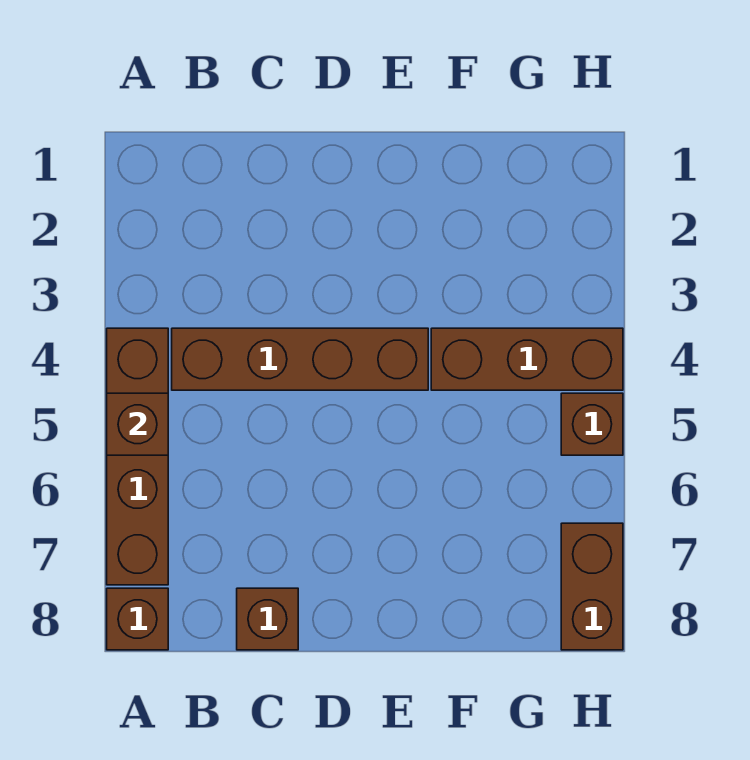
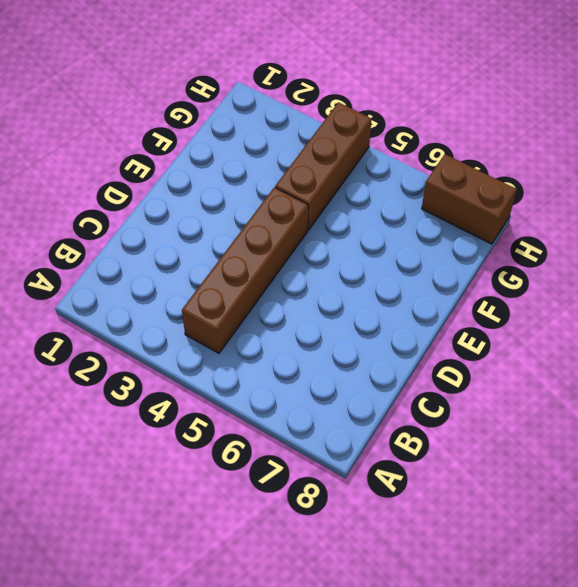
none -> brown brick A4:A7 level 1
none -> brown brick A8 level 1

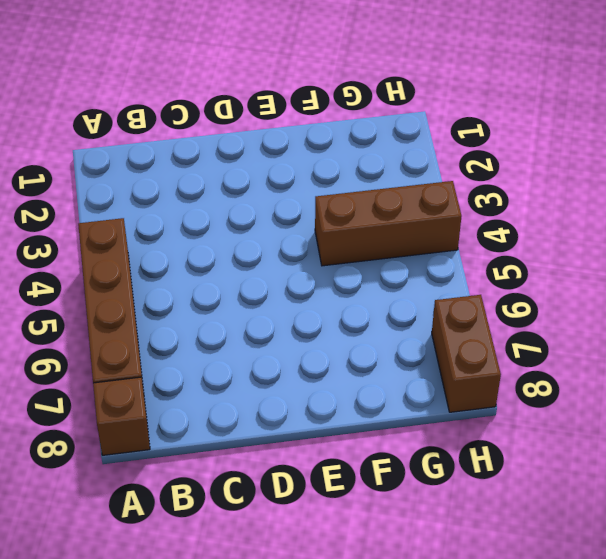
none -> brown brick B4:E4 level 1
none -> brown brick C8 level 1

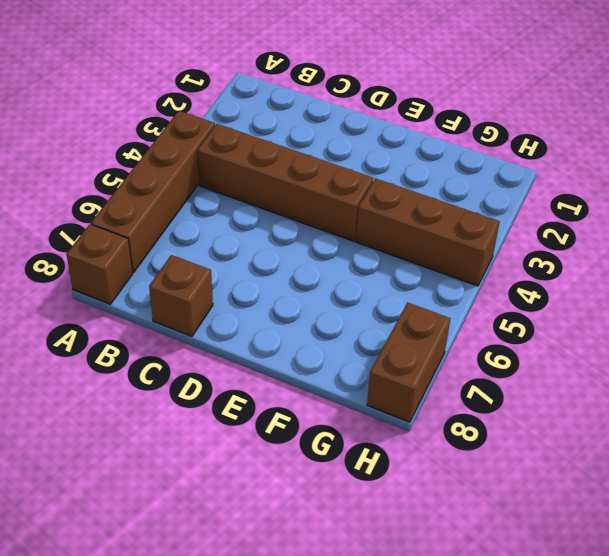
none -> brown brick H5 level 1
none -> brown brick A5 level 2

